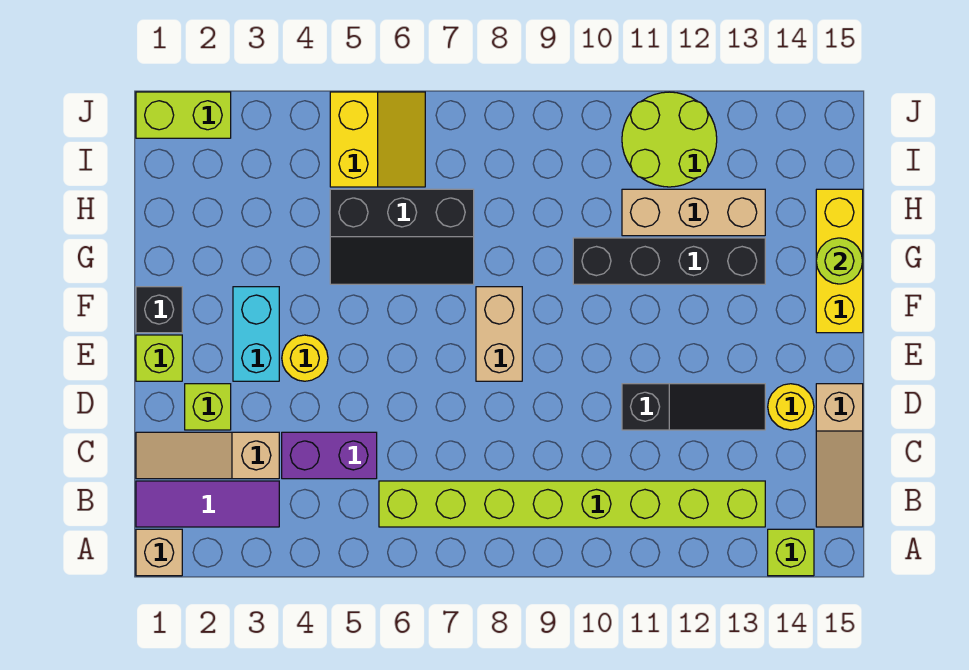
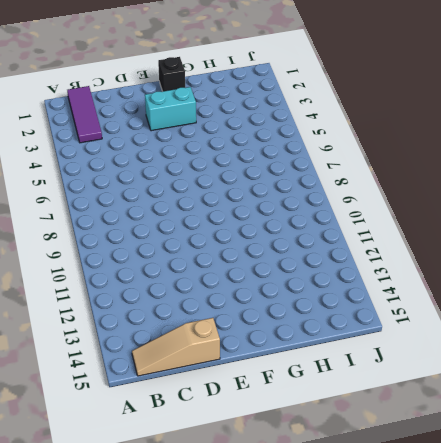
none -> tan brick A1 level 1
none -> lime brick A14 level 1
none -> lime brick B6:B13 level 1

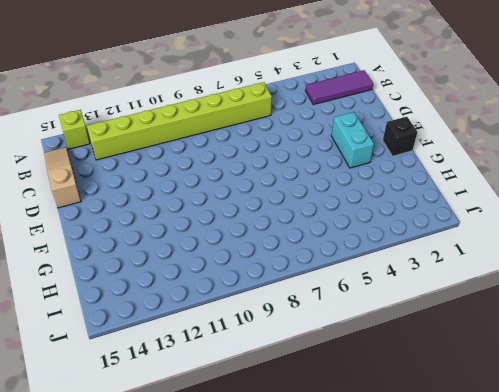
none -> tan brick A1 level 1
none -> tan slope C1:C3 level 1 top 3
none -> purple brick C4:C5 level 1

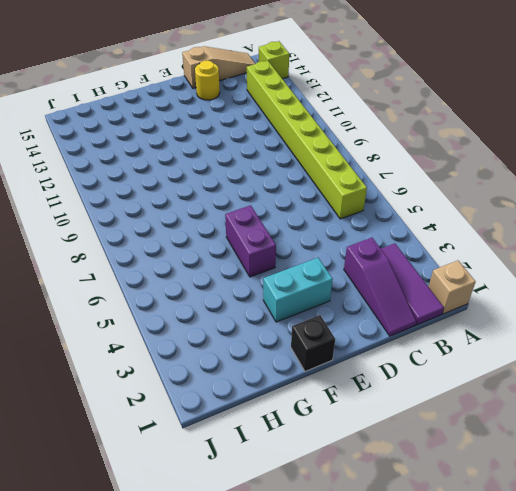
purple slope C1:C3 level 1 top 3 -> tan slope C1:C3 level 1 top 3
purple brick F5:F6 level 1 -> purple brick C4:C5 level 1
none -> lime brick D2 level 1
none -> black slope D11:D13 level 1 top 11
none -> lime brick E1 level 1

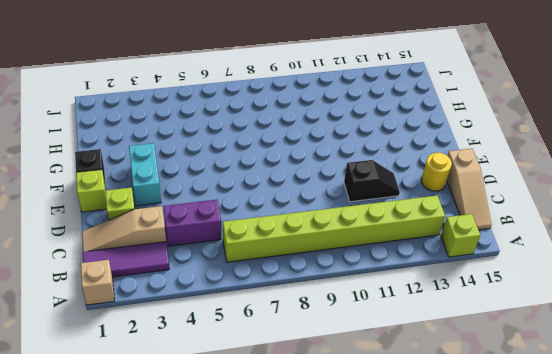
black slope D11:D12 level 1 top 11 -> black slope D11:D13 level 1 top 11
none -> yellow round brick E4 level 1
none -> tan brick E8:F8 level 1
none -> yellow brick F15:H15 level 1

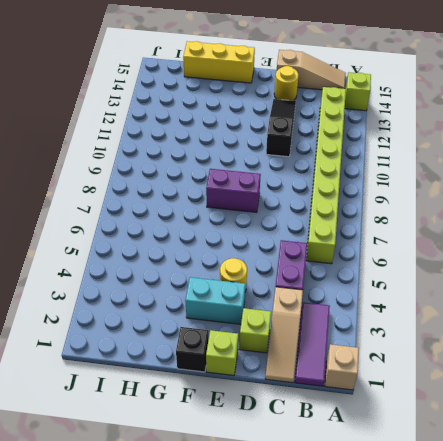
purple brick E8:F8 level 1 -> tan brick E8:F8 level 1
none -> black slope G5:H7 level 1 top H
none -> black brick G10:G13 level 1
none -> tan brick H11:H13 level 1

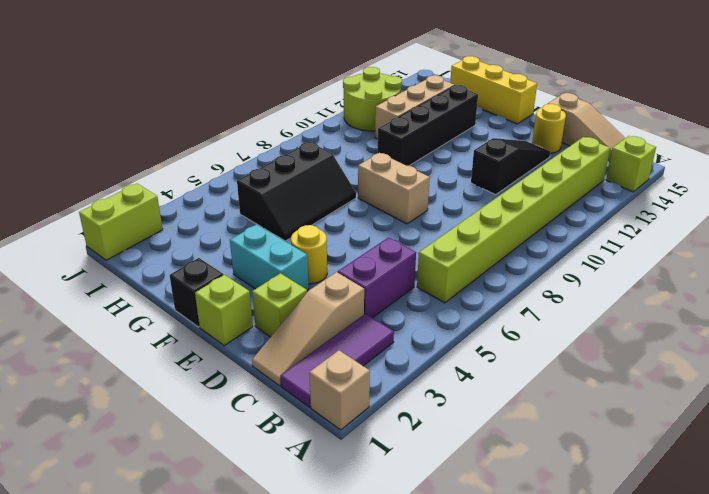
none -> yellow slope I5:J6 level 1 top 5
none -> lime round brick G15 level 2

